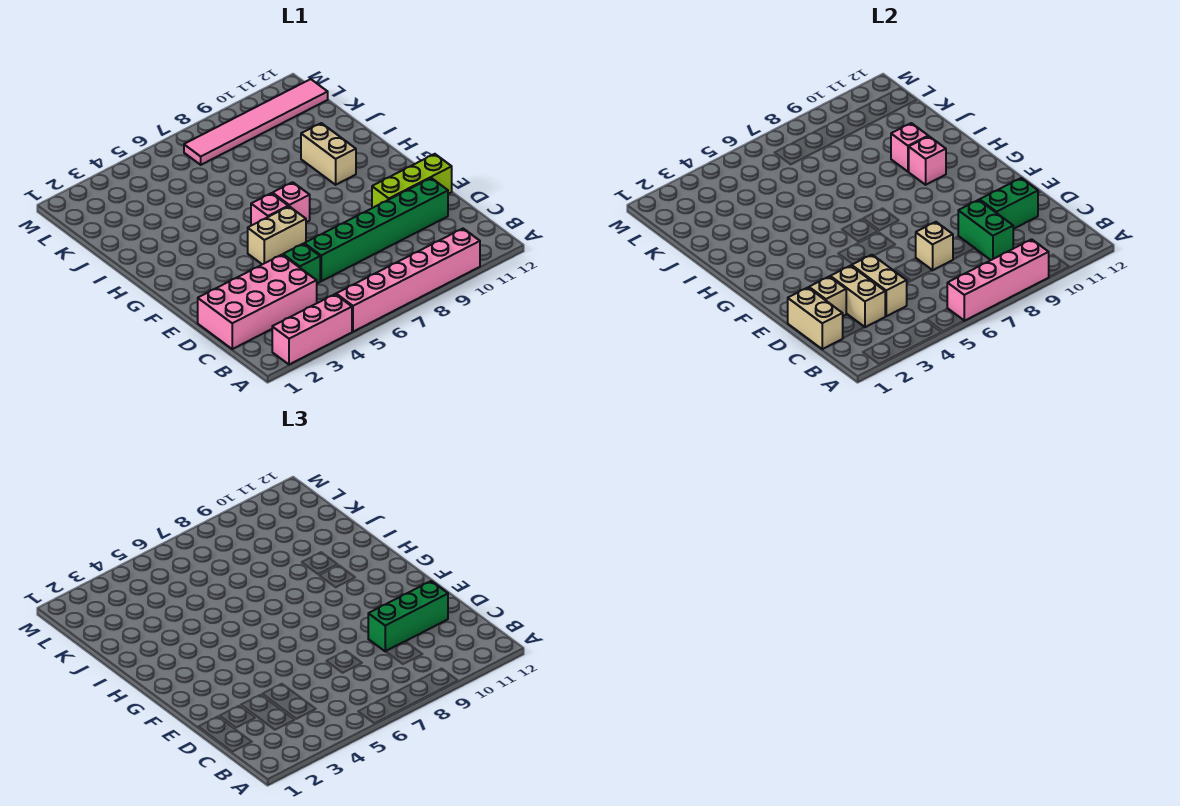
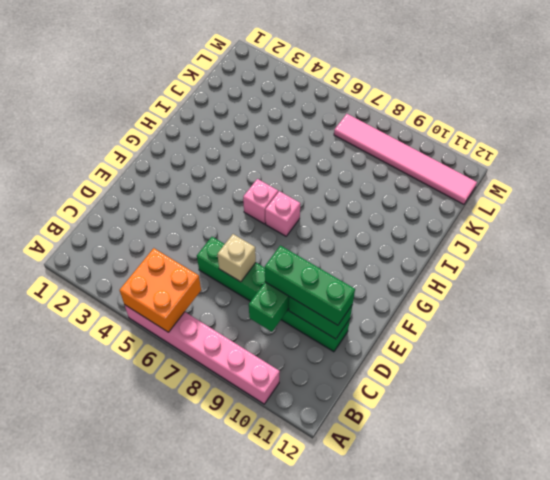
orange brick A5:B6 level 2 -> pink brick A6:A9 level 2
none -> pink brick A2:A4 level 1
none -> pink brick C1:D4 level 1
none -> green brick D5 level 1

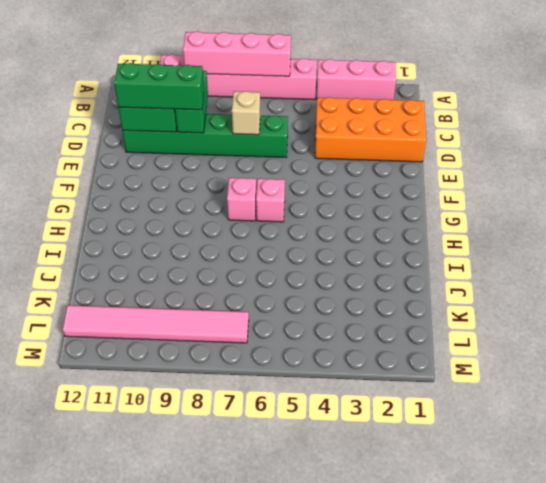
orange brick C1:D4 level 1 -> pink brick C1:D4 level 1
none -> green brick D5 level 1
none -> lime brick E10:E12 level 1
none -> tan brick F5:F6 level 1

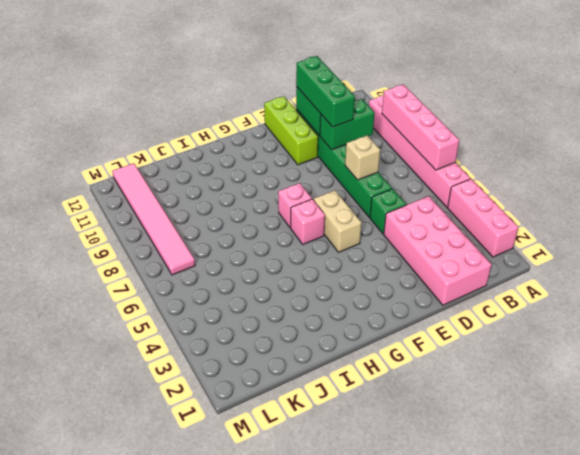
none -> tan brick H10:I10 level 1
none -> tan brick C1:D1 level 2
none -> tan brick C3:D3 level 2

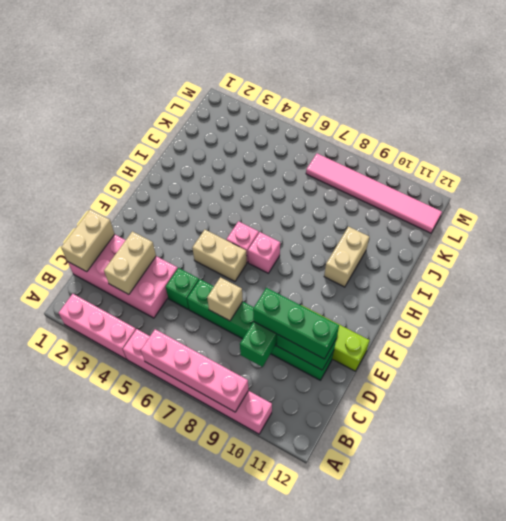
none -> tan brick C4:D4 level 2
none -> tan brick D2 level 2
none -> pink brick H10 level 2

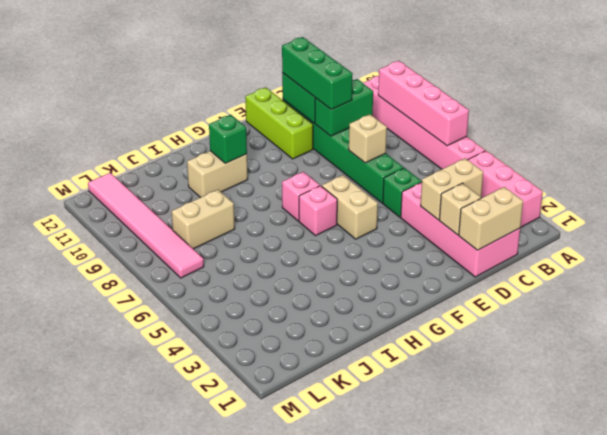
green brick H10 level 2 -> pink brick H10 level 2
tan brick J8:K8 level 1 -> tan brick C4:D4 level 2
none -> pink brick I10 level 2

